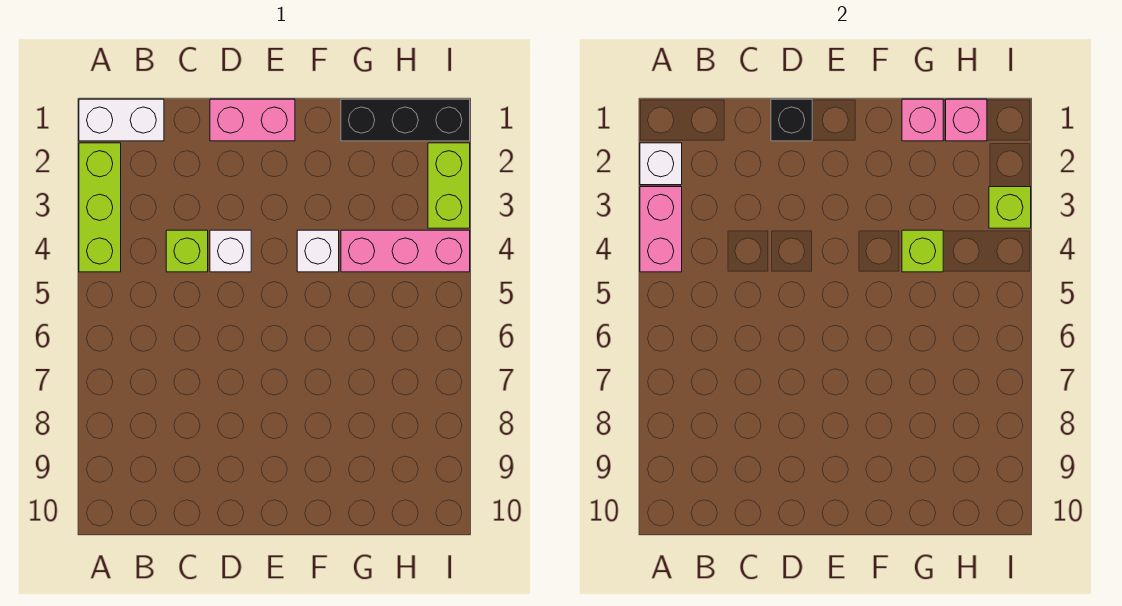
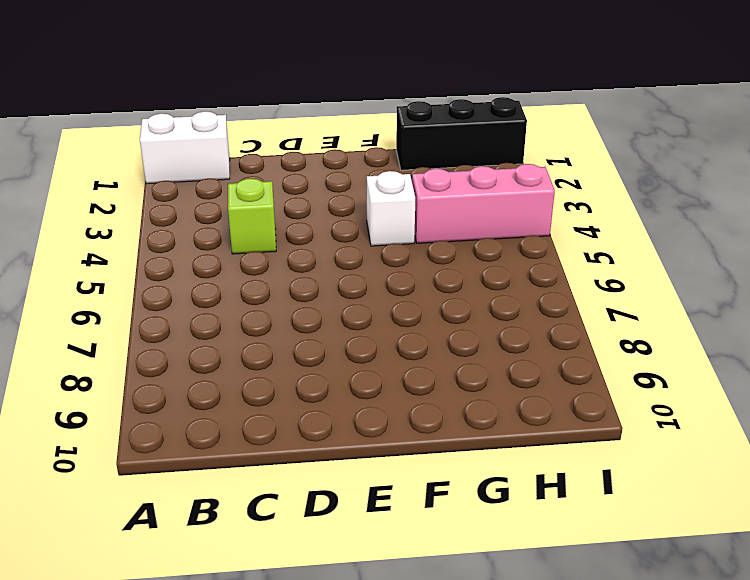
none -> lime brick A2:A4 level 1
none -> pink brick D1:E1 level 1
none -> white brick D4 level 1

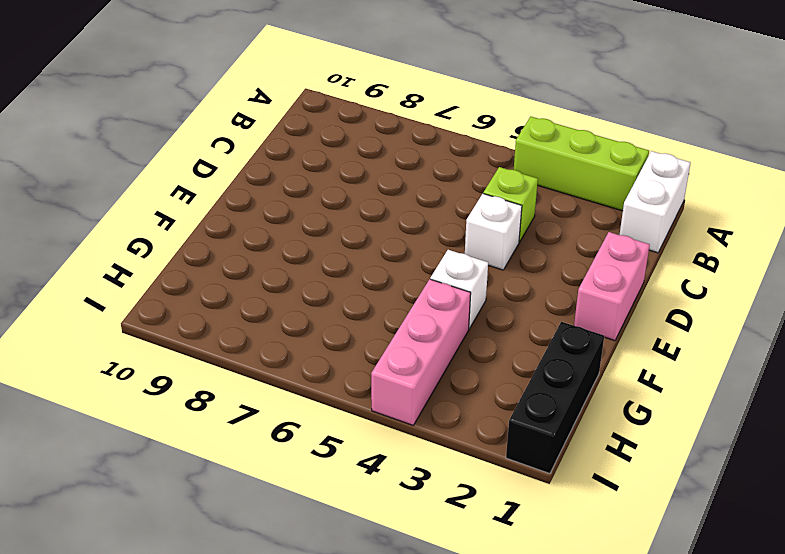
none -> lime brick I2:I3 level 1
none -> white brick A2 level 2
none -> pink brick A3:A4 level 2

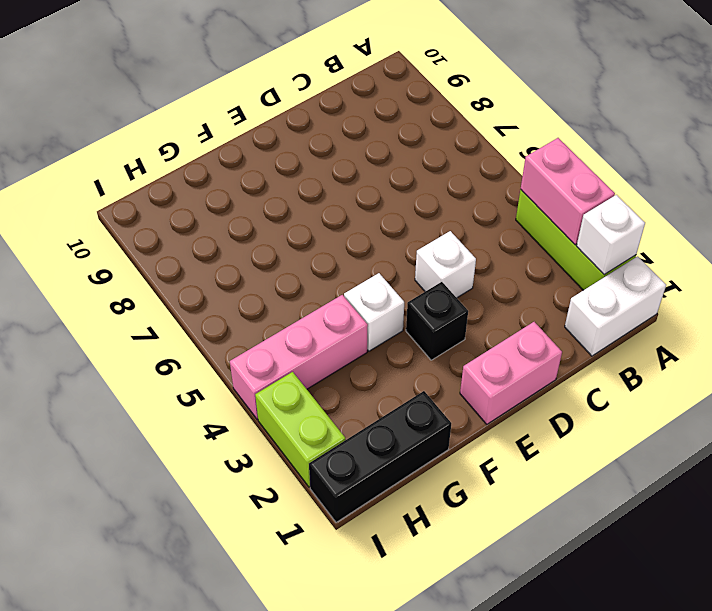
black brick E3 level 1 -> black brick D1 level 2
none -> lime brick C4 level 1
none -> pink brick G1 level 2
none -> lime brick G4 level 2

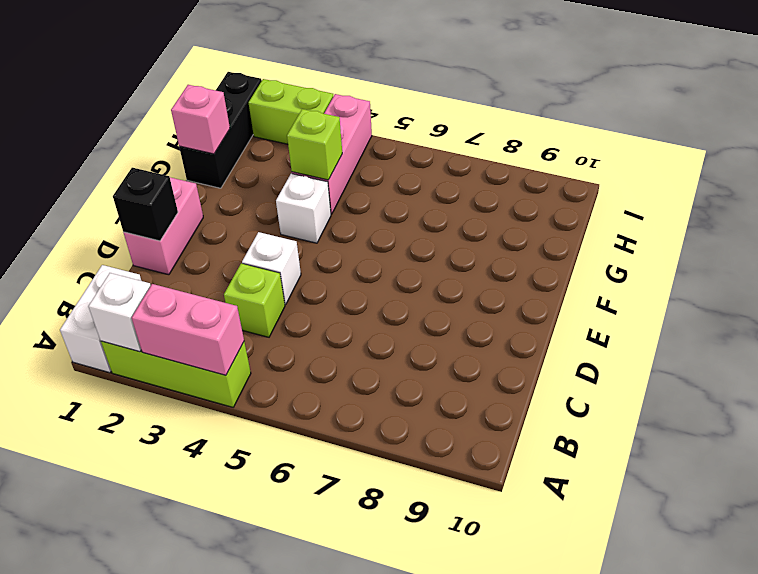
none -> pink brick H1 level 2
none -> lime brick I3 level 2

